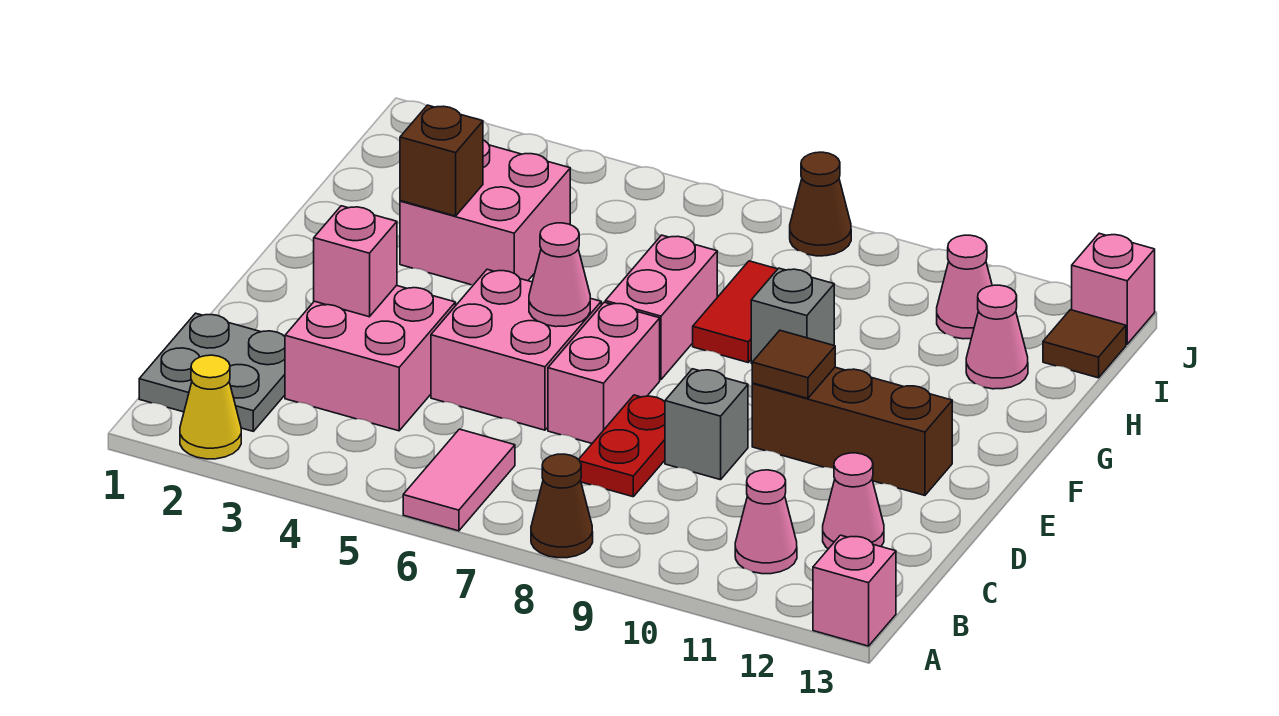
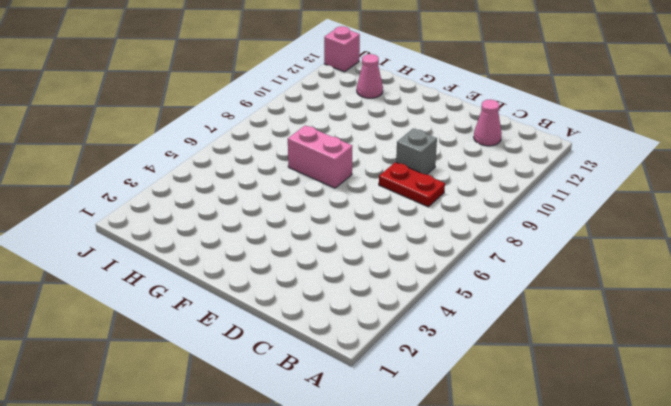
none -> yellow cone A2 level 1
none -> pink tile A6:B6 level 1
none -> brown cone A8 level 1

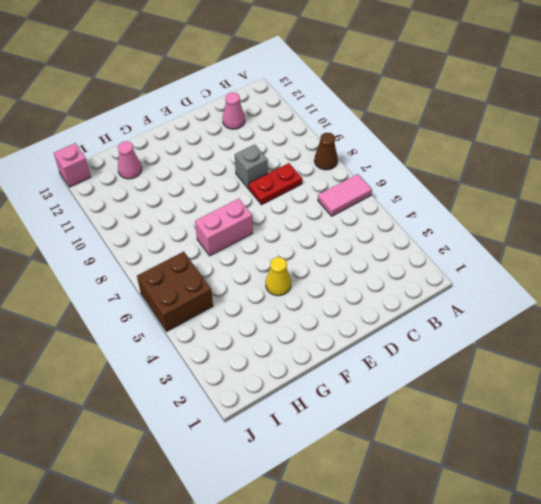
yellow cone F4 level 1 -> yellow cone A2 level 1
brown brick I5:J6 level 1 -> none
none -> pink brick A13 level 1
none -> grey plate B1:C2 level 1
none -> pink cone B11 level 1

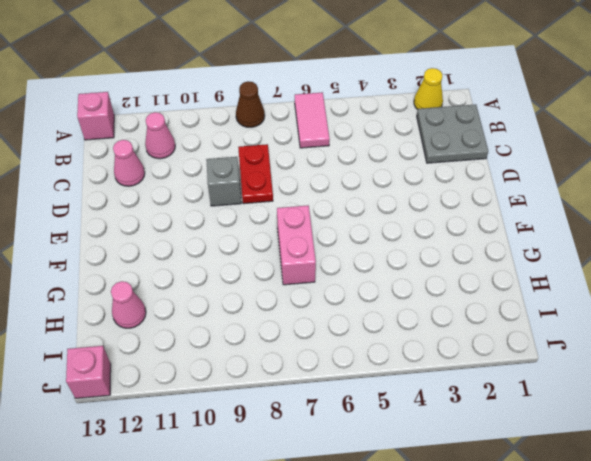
none -> pink brick C3:D4 level 1
none -> pink brick D5:E6 level 1
none -> pink brick D7:E7 level 1

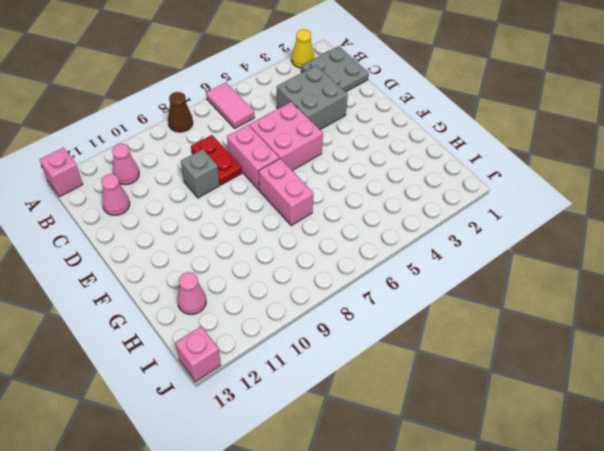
grey brick C3:D4 level 1 -> pink brick C3:D4 level 1
none -> brown brick E10:E12 level 1
none -> pink brick G3:H4 level 1
none -> red tile G8:H8 level 1

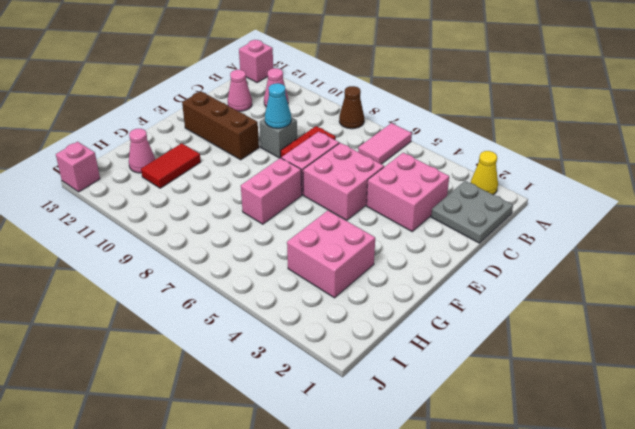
cyan cone D9 level 2 -> none
red tile G11:H11 level 1 -> red tile G8:H8 level 1
none -> grey brick G9 level 1
none -> pink cone I11 level 1
none -> brown tile I13 level 1

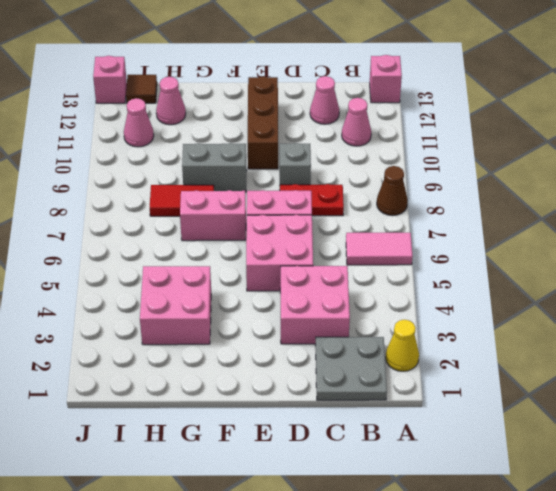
grey brick F9:G9 level 1 -> grey brick G9 level 1
none -> brown cone J8 level 1
none -> pink brick D3 level 2
none -> pink cone E6 level 2

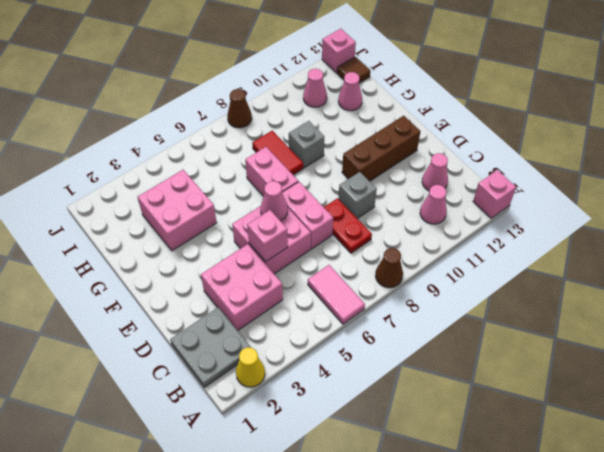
pink brick D5 level 2 -> pink brick D3 level 2
none -> brown tile E10 level 2
none -> brown brick G3 level 2

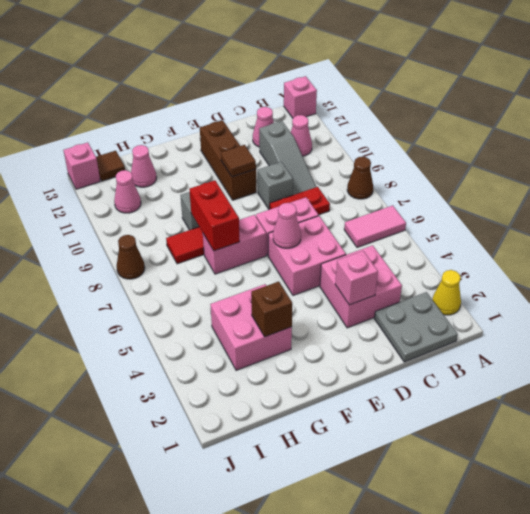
grey slope C9:C11 level 1 top 11 -> none
red brick G7:G8 level 2 -> none

